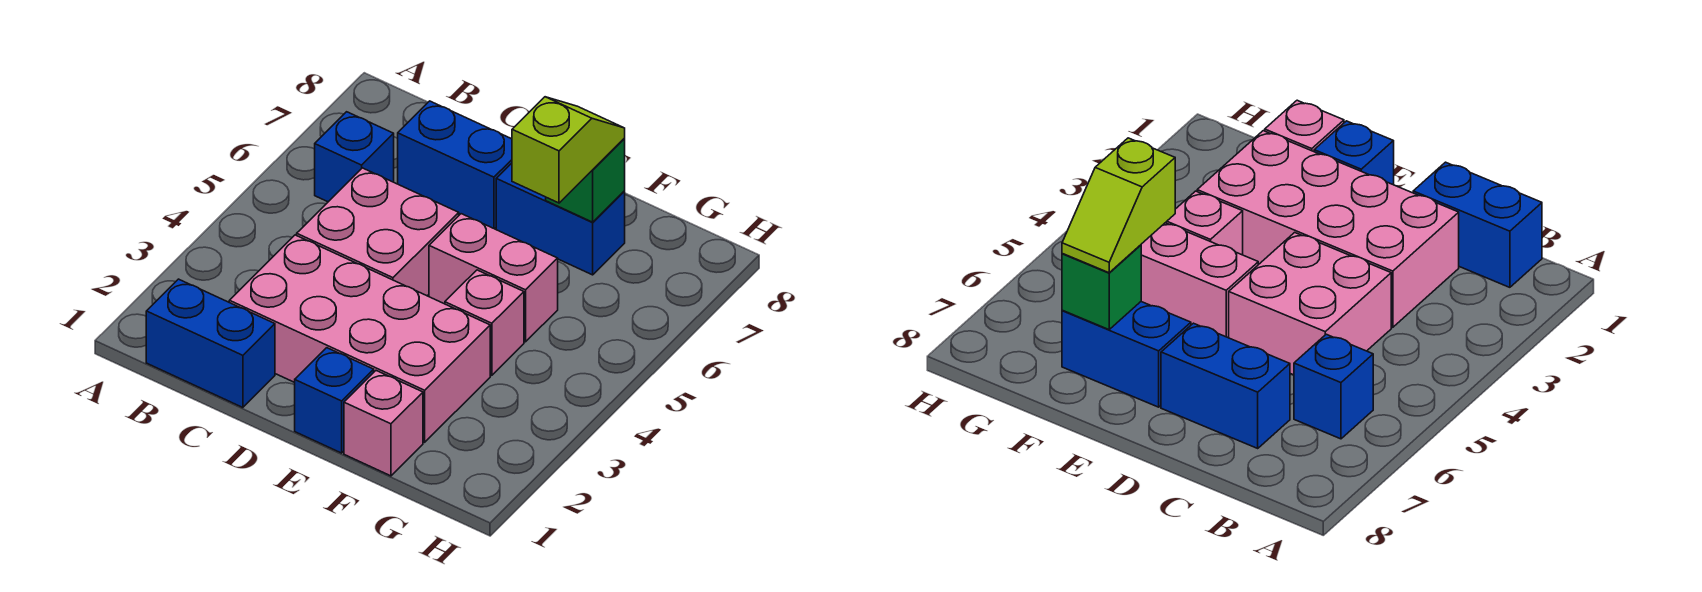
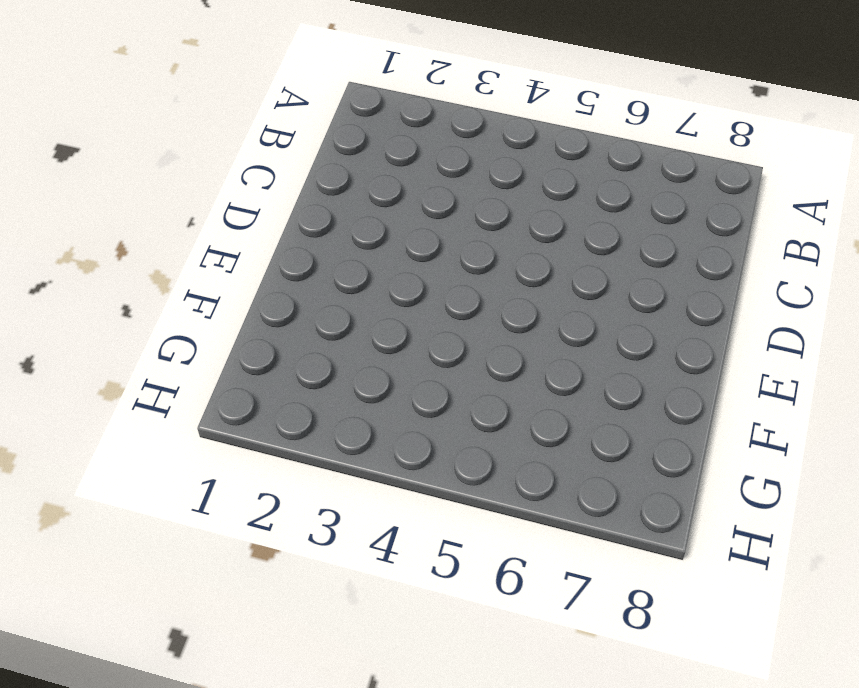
none -> blue brick B1:C1 level 1
none -> blue brick B6 level 1
none -> pink brick C2:F3 level 1

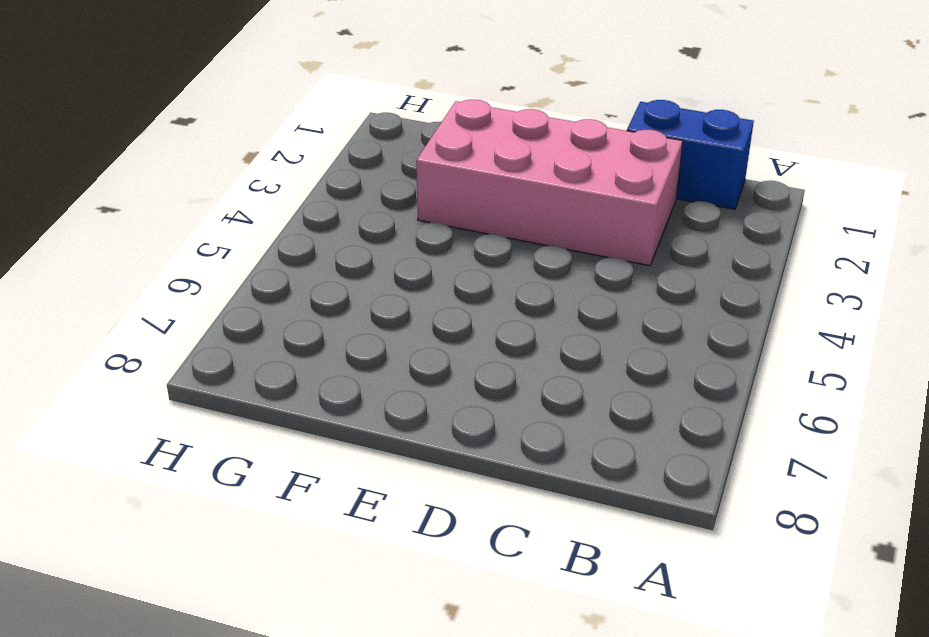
none -> blue brick B6 level 1
none -> pink brick C4:D5 level 1
none -> blue brick C7:D7 level 1

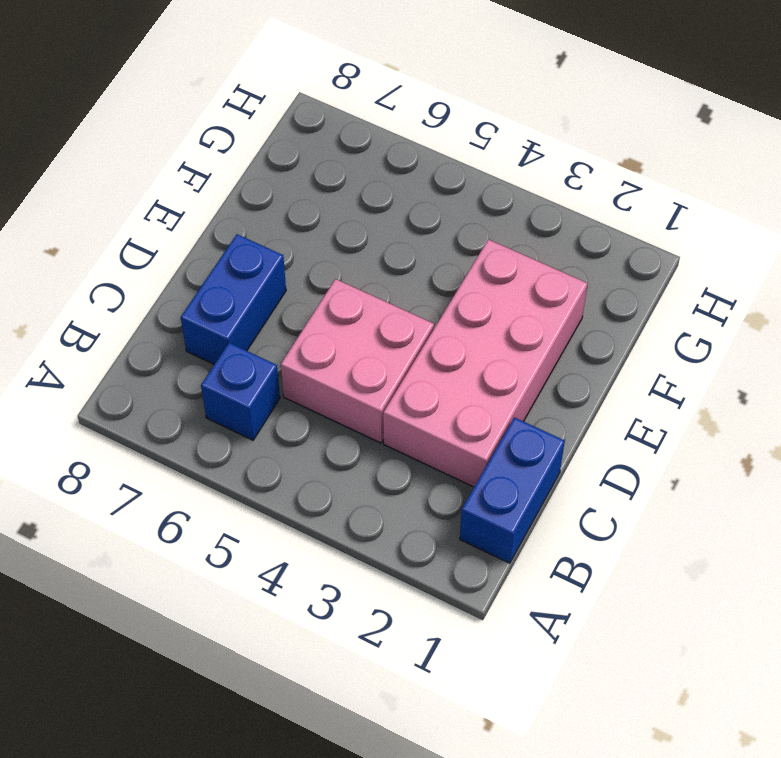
none -> blue brick E1 level 1
none -> pink brick E5:F5 level 1
none -> blue brick E7:F7 level 1

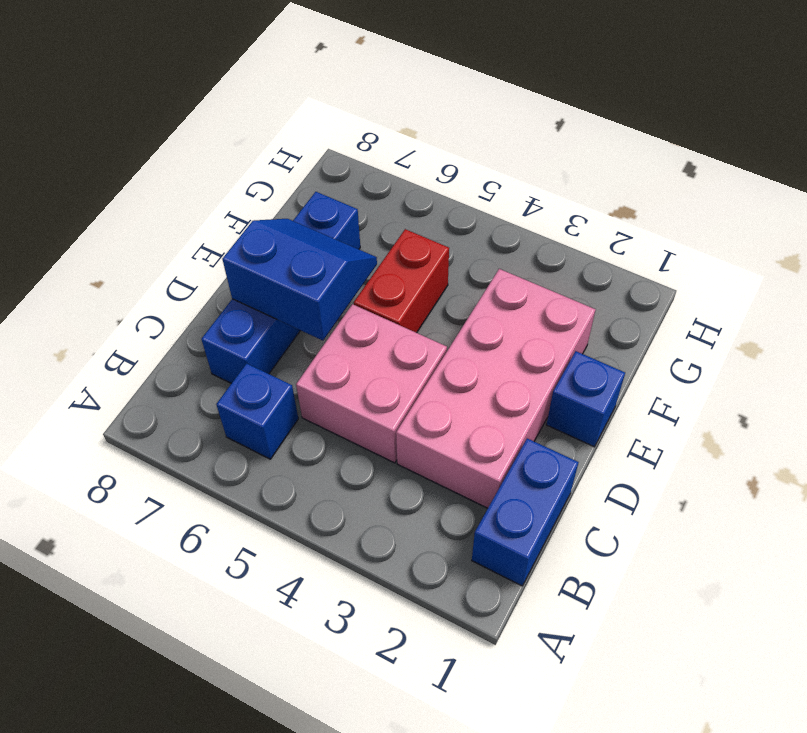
blue slope D6:E7 level 2 top D -> none
red brick E5:F5 level 1 -> pink brick E5:F5 level 1
none -> pink brick F1 level 1
none -> pink brick F4 level 1
none -> green brick F7 level 2

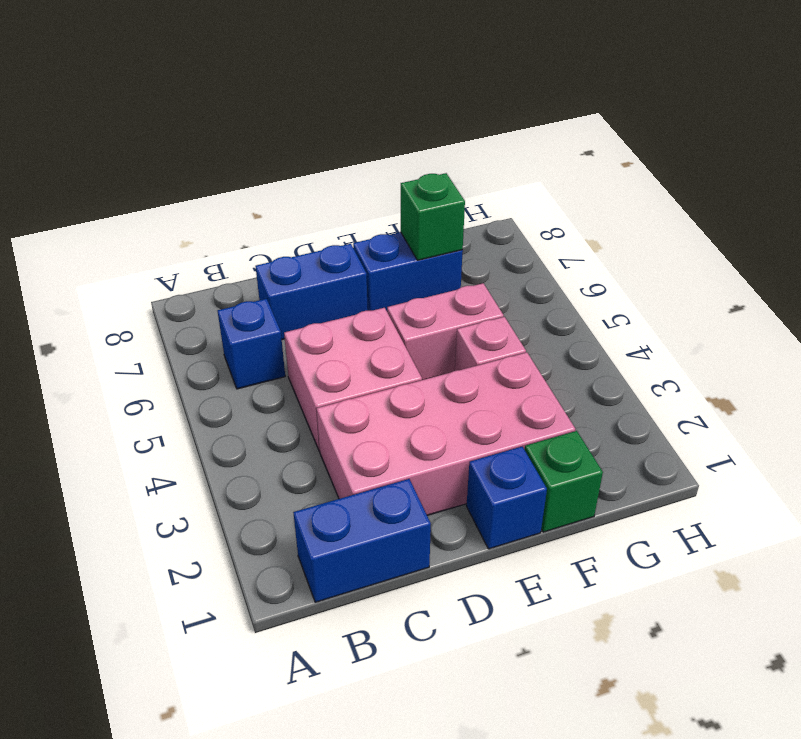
green brick F1 level 1 -> pink brick F1 level 1
none -> lime slope F6:F7 level 3 top 6

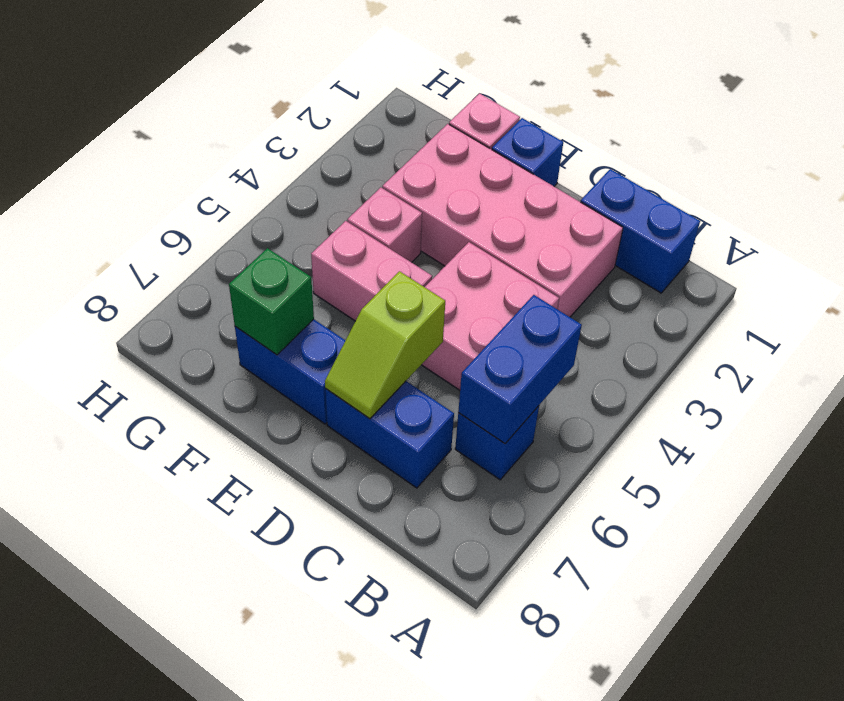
blue brick B5:B6 level 2 -> none
lime slope D6:D7 level 2 top 6 -> lime slope F6:F7 level 3 top 6

